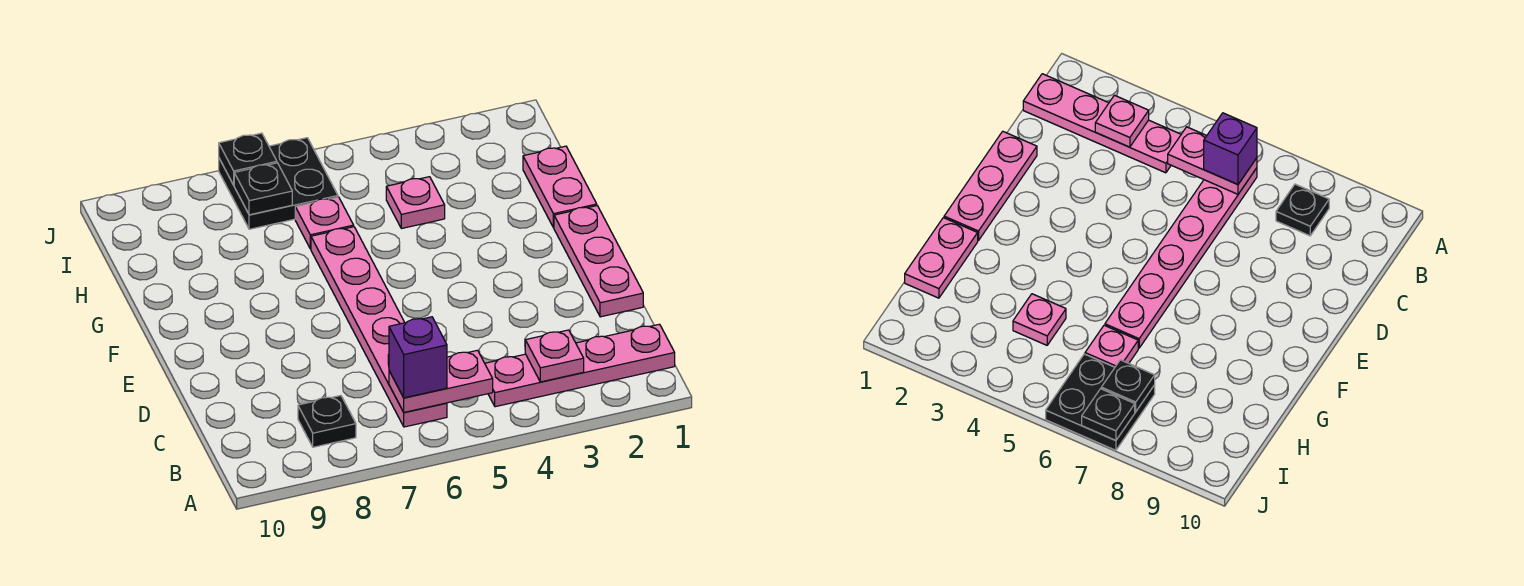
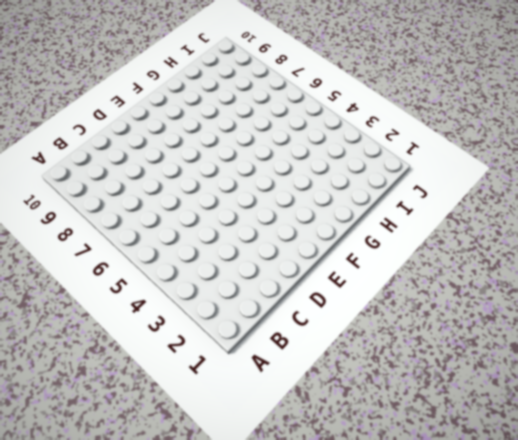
none -> pink plate B1:B4 level 1
none -> pink plate B6:G6 level 1
none -> black plate B8 level 1

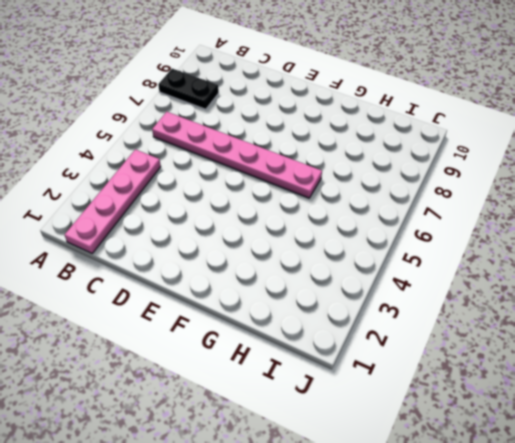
black plate A8:B8 level 1 -> black plate B8 level 1
none -> pink plate D1:F1 level 1
none -> pink plate G1:H1 level 1
none -> pink plate H4 level 1

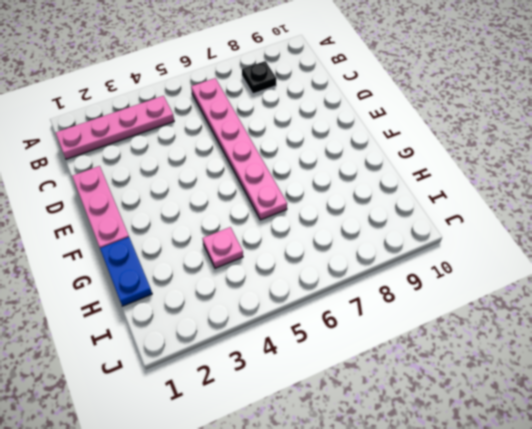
blue plate G1:H1 level 1 -> pink plate G1:H1 level 1
none -> pink plate H6 level 1
none -> black plate I6:J7 level 1
none -> pink plate B3 level 2

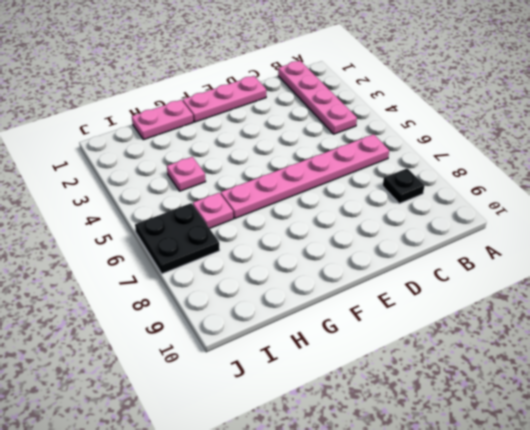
none -> pink plate B3 level 2
none -> pink plate B5:B6 level 2
none -> black plate I7 level 2

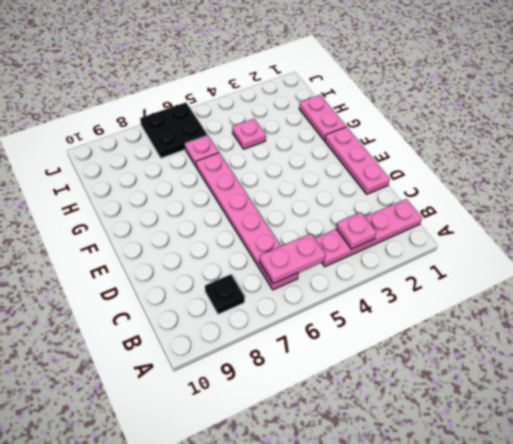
none -> black plate I7 level 2
none -> black plate J7 level 2
none -> purple brick B6 level 3

